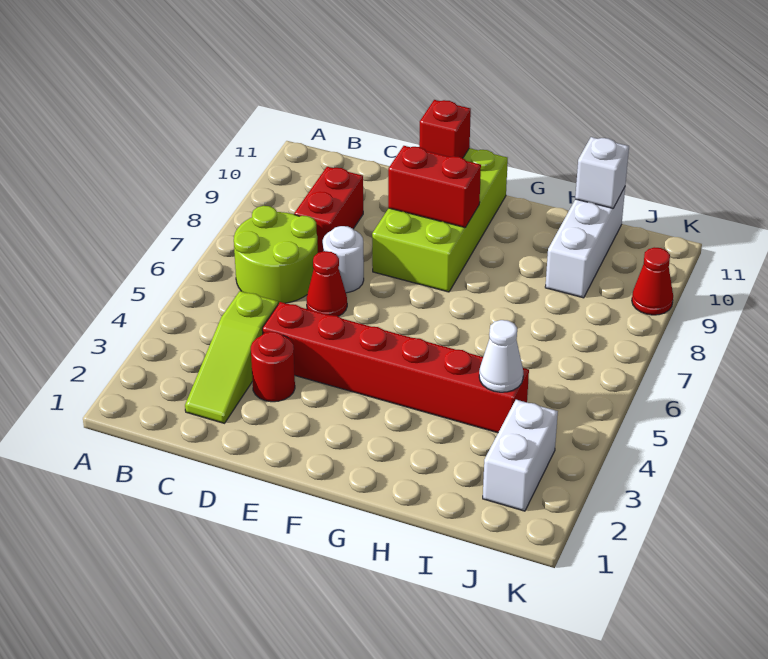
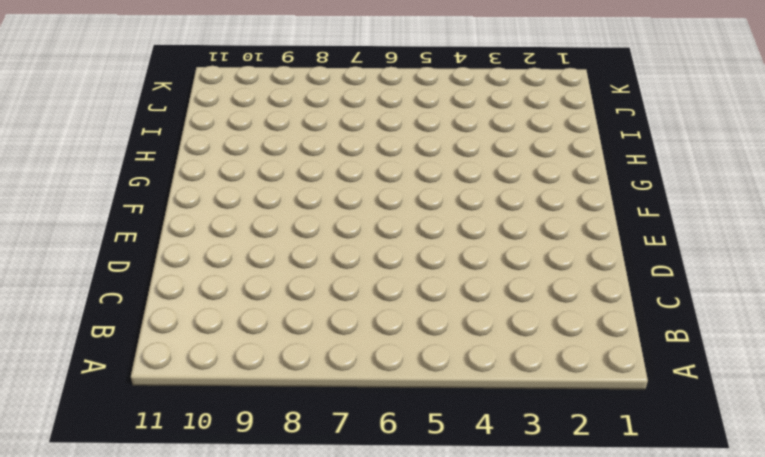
none -> lime round brick B6:C7 level 1
none -> lime slope C2:C4 level 1 top 4
none -> red brick C8:C9 level 1

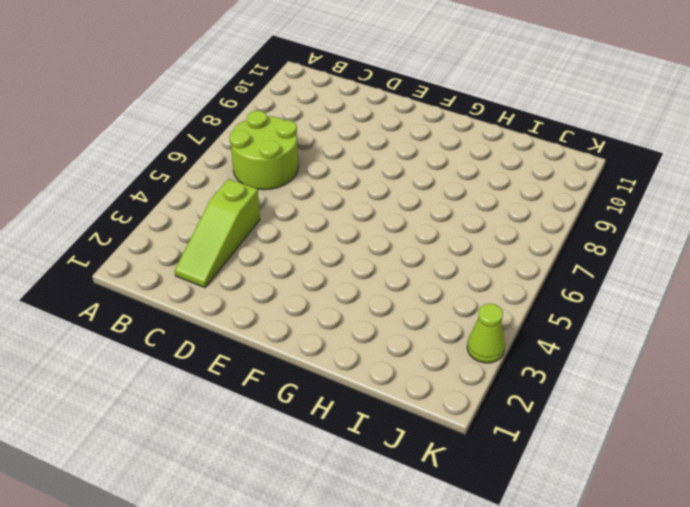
lime cone K3 level 1 -> none
none -> red brick C8:C9 level 1
none -> red round brick D3 level 1
none -> red brick D4:I4 level 1

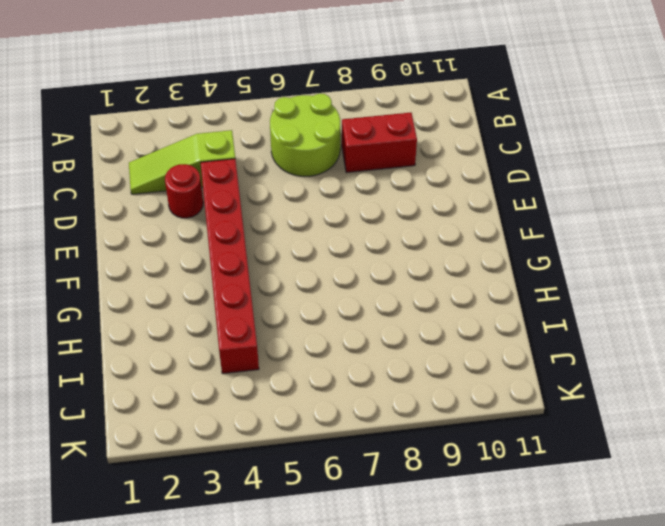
none -> red cone D6 level 1
none -> white round brick D7 level 1
none -> lime brick E8:F11 level 1

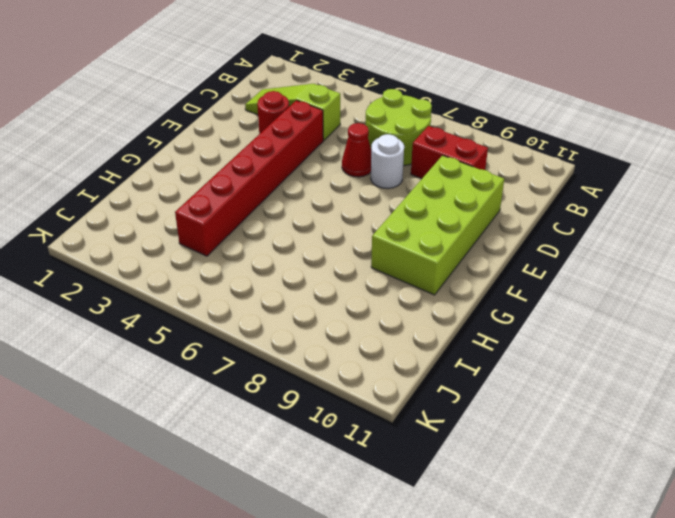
lime brick D9:G10 level 1 -> lime brick E8:F11 level 1
none -> white brick I9:I11 level 1
none -> white brick J2:J3 level 1
none -> red cone K9 level 1

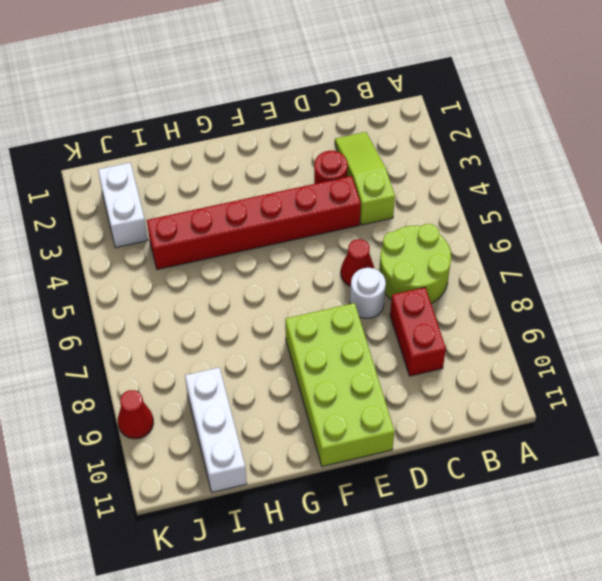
none -> red brick E9:F9 level 2
none -> red brick E11 level 2
none -> white cone I4 level 2

